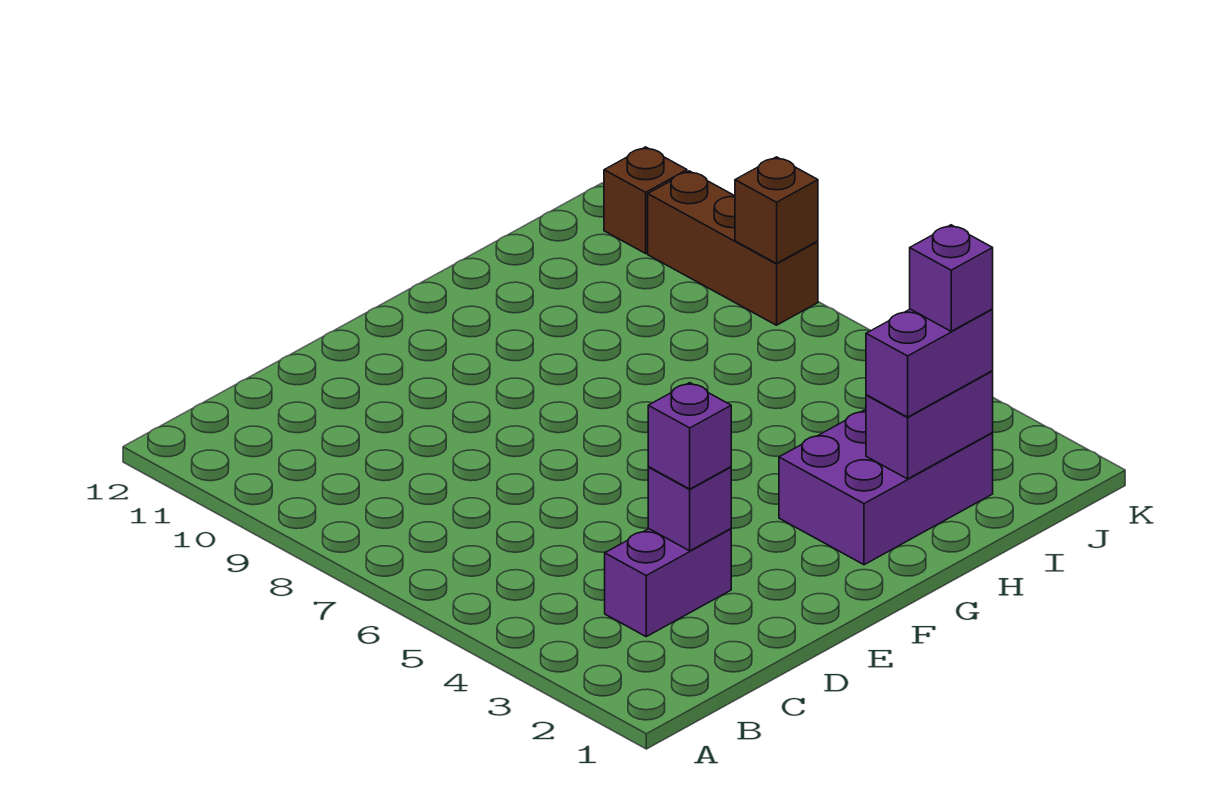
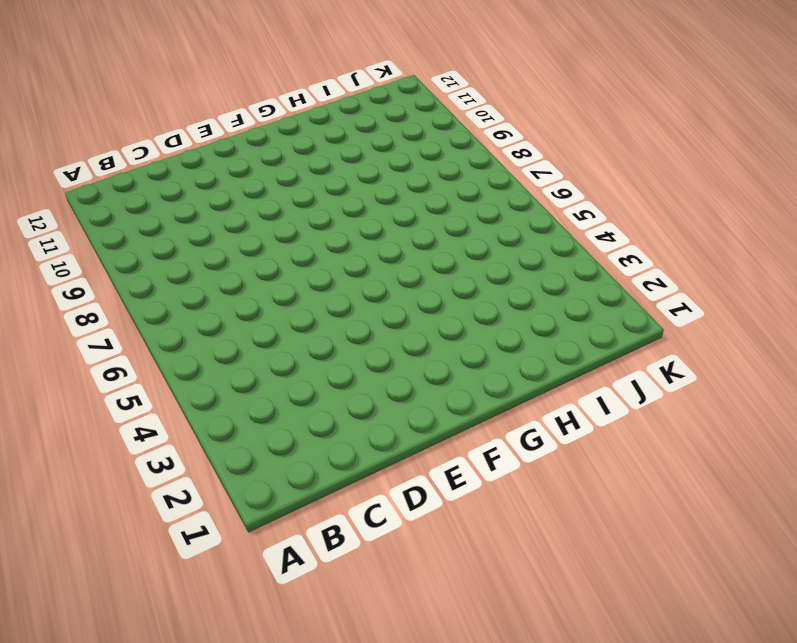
none -> purple brick C3:D3 level 1
none -> purple brick G2:I3 level 1

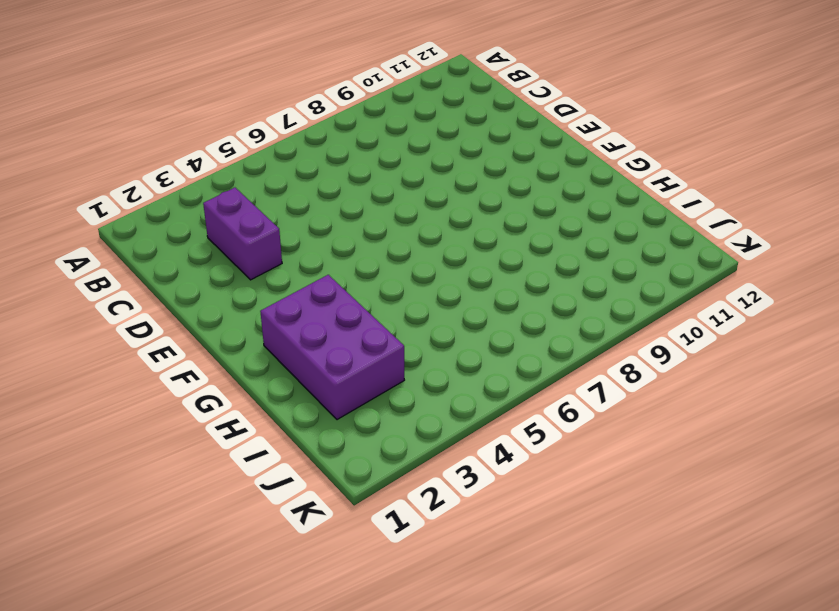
none -> brown brick K8:K10 level 1
none -> brown brick K11 level 1

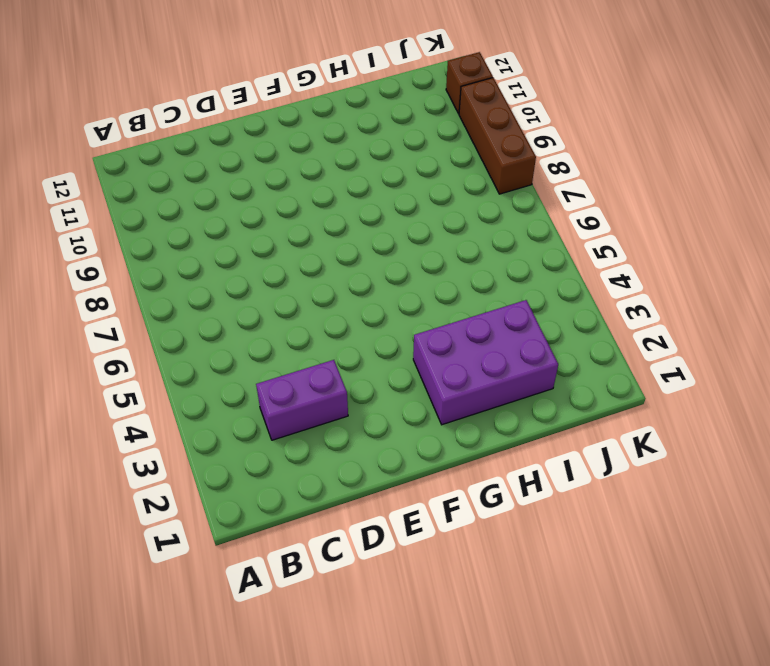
none -> purple brick D3 level 2
none -> purple brick H2:I2 level 2

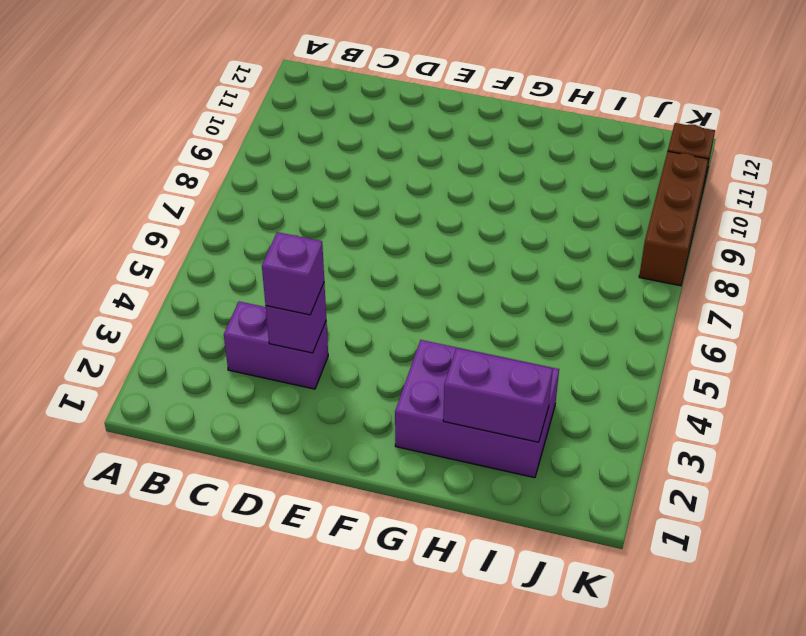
none -> brown brick K8 level 2
none -> purple brick H2:I2 level 3

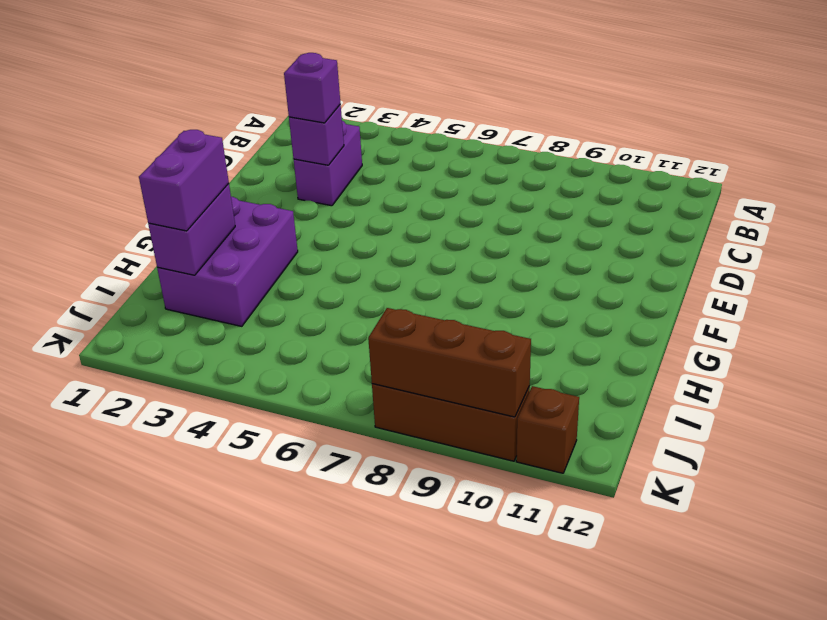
brown brick K8:K10 level 2 -> brown brick K8 level 2
none -> purple brick I2 level 4

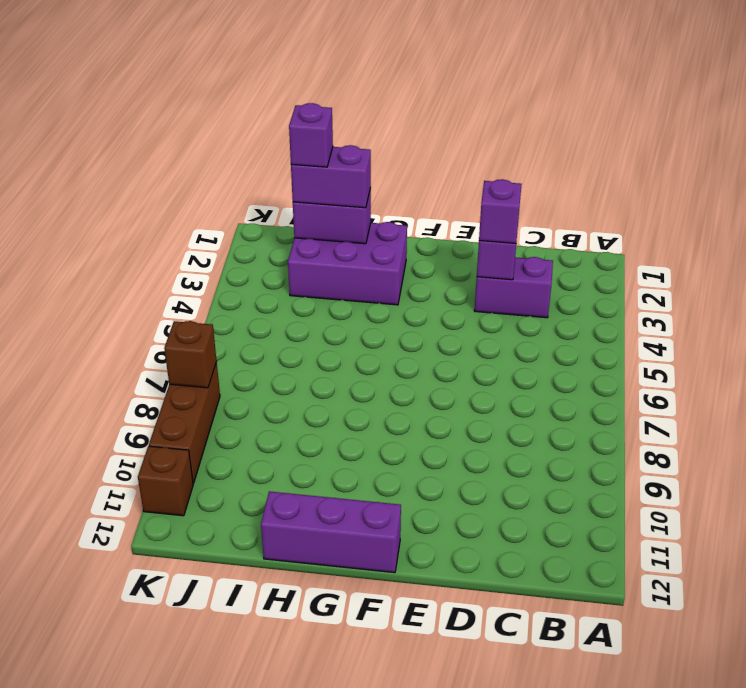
purple brick F12:H12 level 1 -> none

